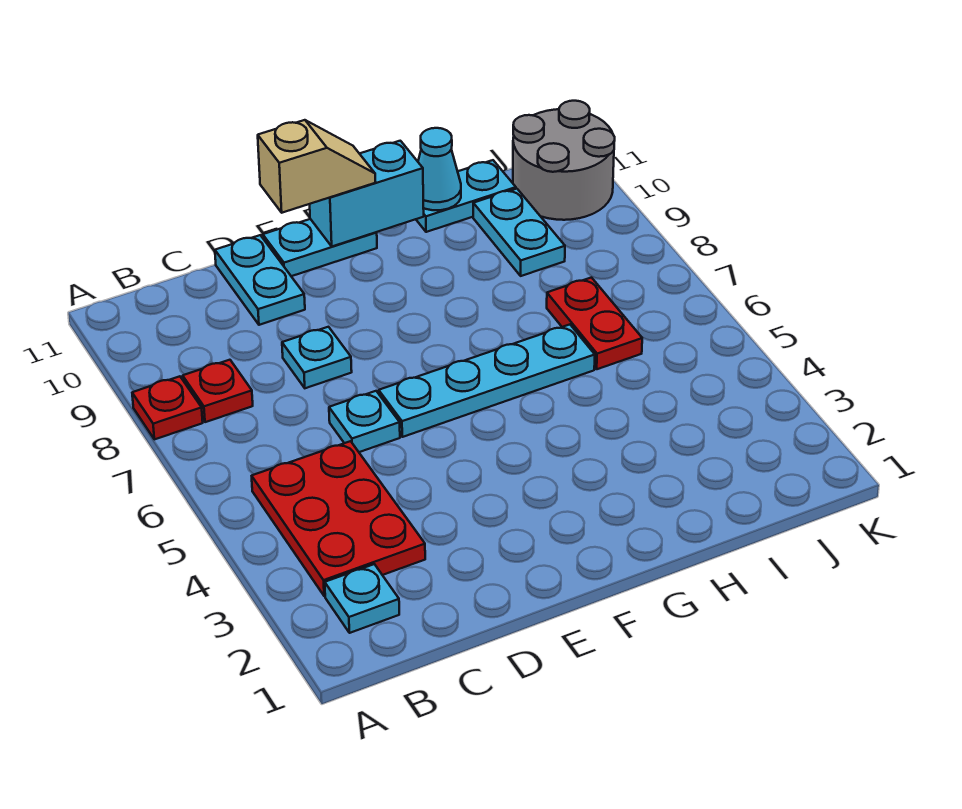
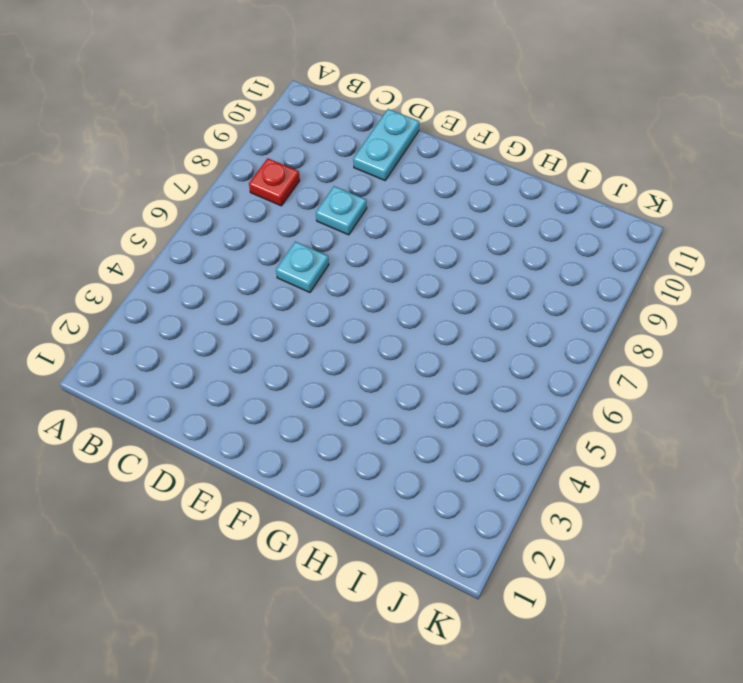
none -> red plate A8 level 1
none -> cyan plate B2 level 1
none -> red plate B3:C5 level 1

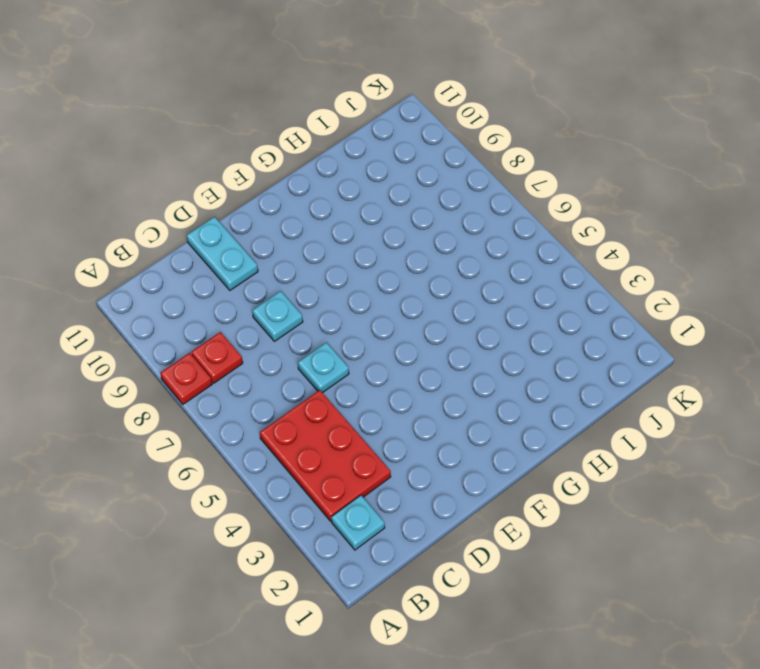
none -> cyan plate E6:H6 level 1
none -> cyan plate E11:F11 level 1
none -> cyan plate H11:I11 level 1

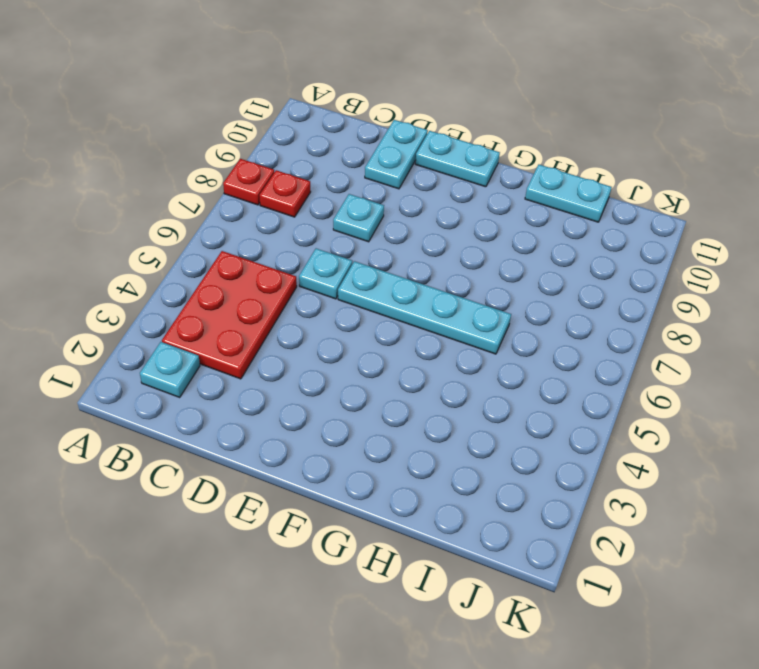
none -> red plate I6:I7 level 1
none -> cyan plate I9:I10 level 1
none -> grey round brick J10:K11 level 1

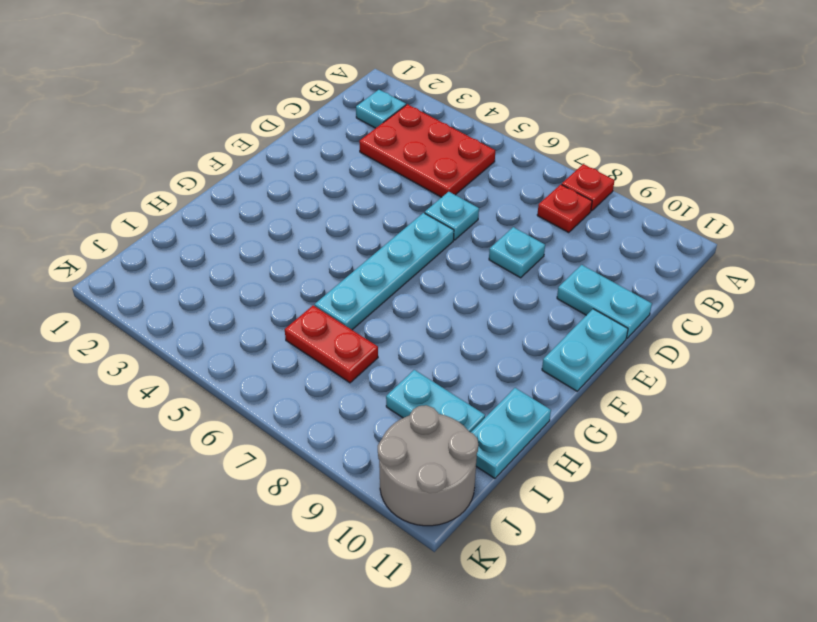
none -> cyan brick F11:G11 level 2
none -> cyan cone H11 level 2
none -> tan slope E11:F11 level 3 top E

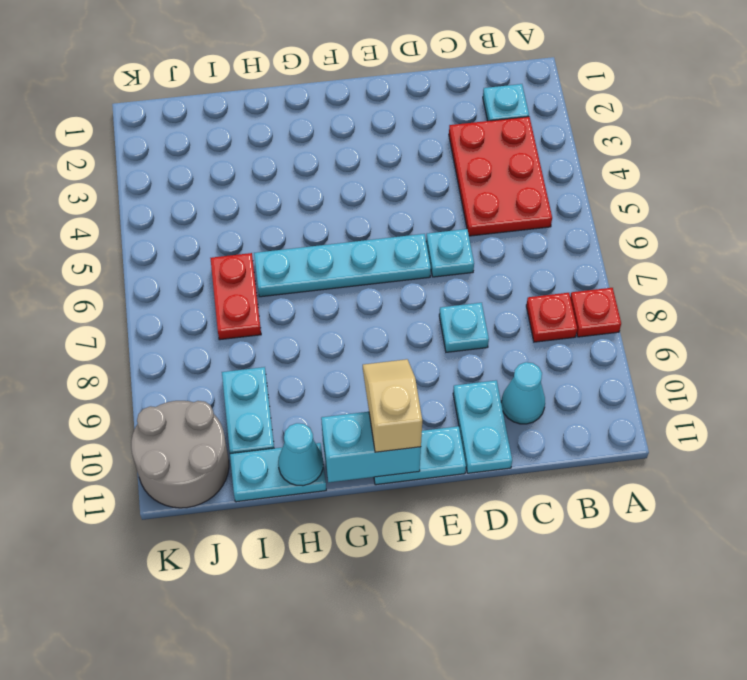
cyan cone C10 level 1 -> none
tan slope F10:F11 level 3 top 11 -> tan slope E11:F11 level 3 top E

